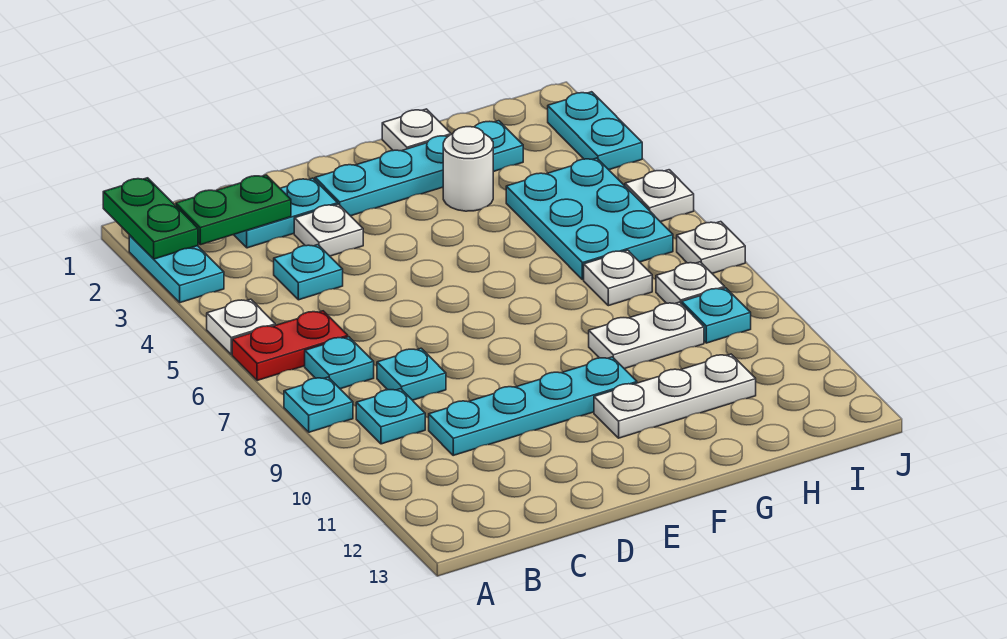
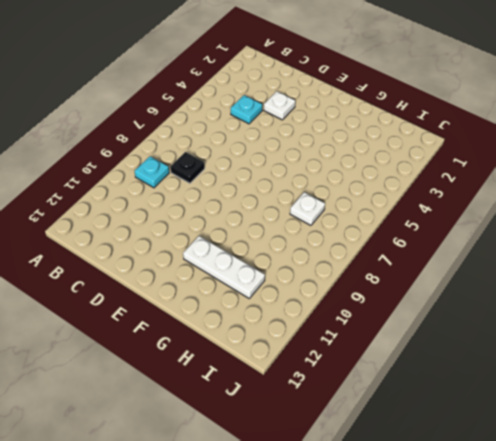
black plate C8 level 1 -> cyan plate C8 level 1
none -> cyan plate A2:A3 level 1
none -> white plate A5 level 1
none -> red plate A6:B6 level 1

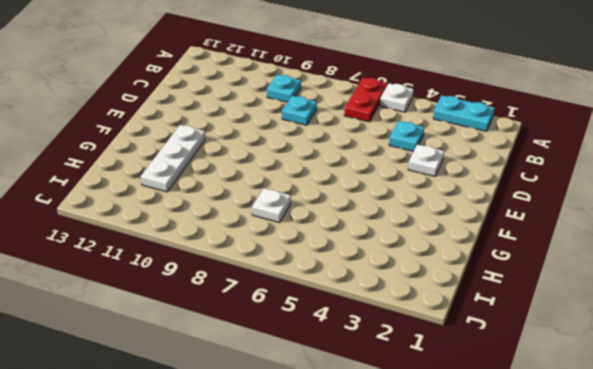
none -> cyan plate A8 level 1
none -> cyan plate B7 level 1
none -> cyan plate C2:D2 level 1

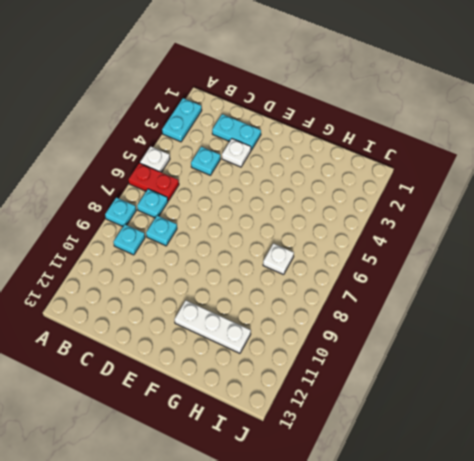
none -> cyan plate C10:F10 level 1
none -> cyan plate E2:H2 level 1
none -> white plate G1 level 1

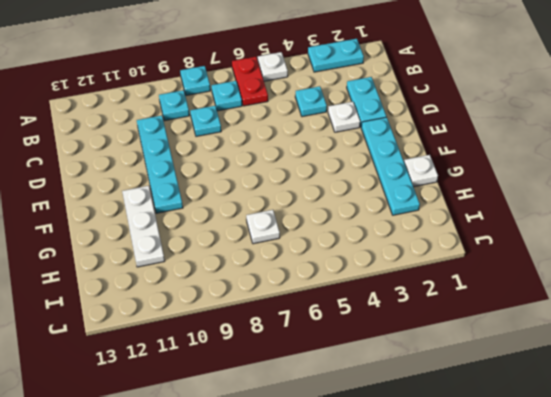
none -> white round brick G3 level 1
none -> white plate G9:H9 level 1
none -> cyan plate H4:I6 level 1

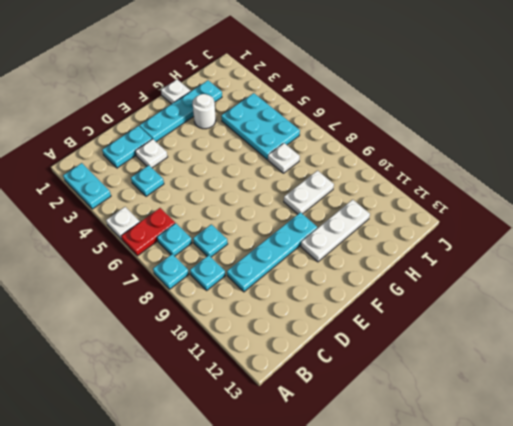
none -> white plate I8 level 1
none -> cyan plate I9 level 1
none -> cyan plate J2:J3 level 1

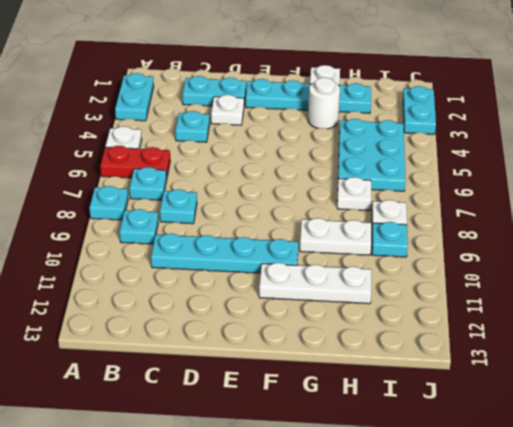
none -> white plate J5 level 1
none -> white plate J7 level 1
none -> green plate A1:A2 level 2

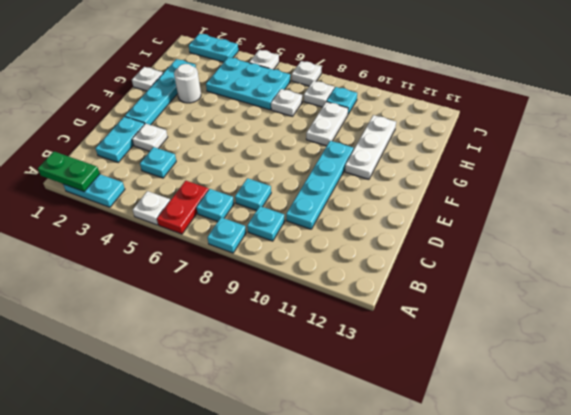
none -> green plate B2:C2 level 2

